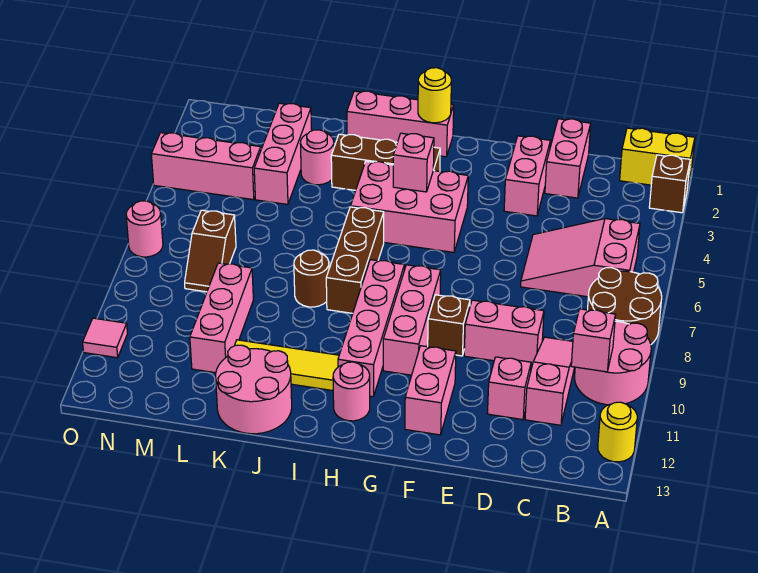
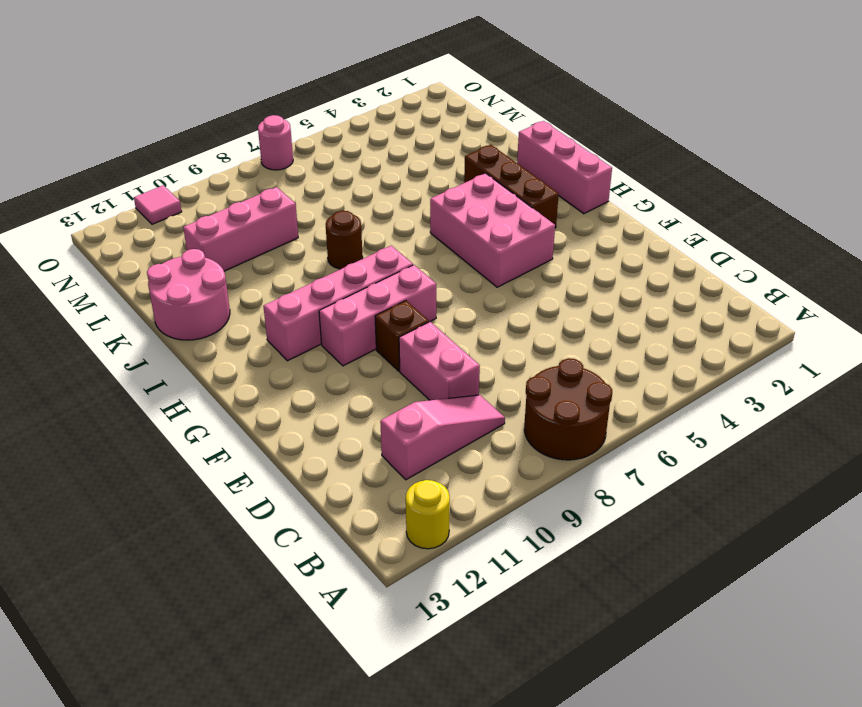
none -> yellow brick A1:B1 level 1
none -> brown brick A2 level 1
none -> pink round brick A9:B10 level 1
none -> pink slope B5:D6 level 1 top B

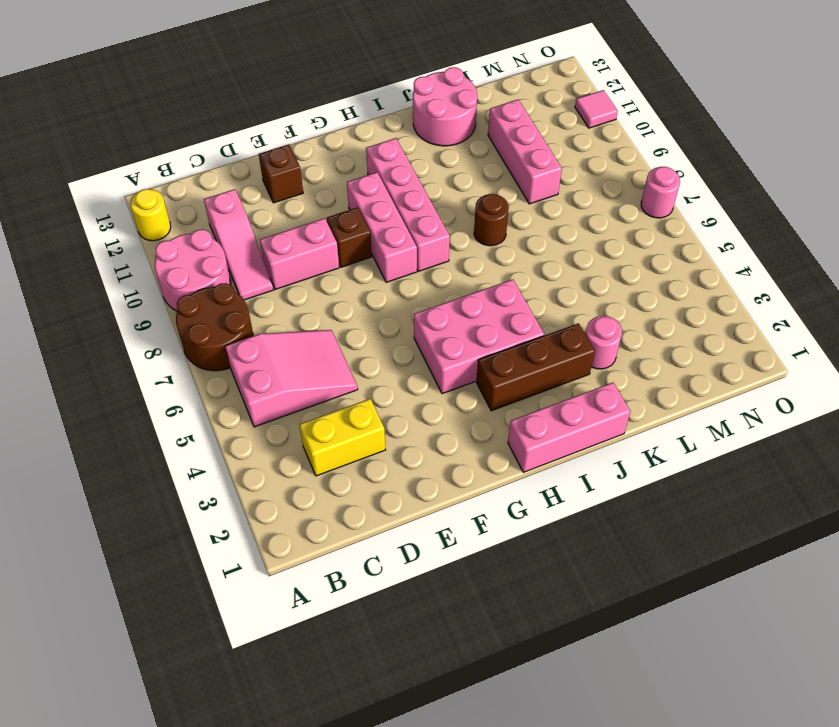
yellow brick C3:D3 level 1 -> yellow brick A1:B1 level 1
brown brick E12 level 1 -> brown brick A2 level 1
none -> pink brick D1:D2 level 1
none -> pink brick D11 level 1
none -> pink brick E2:E3 level 1
none -> pink brick F11:F12 level 1

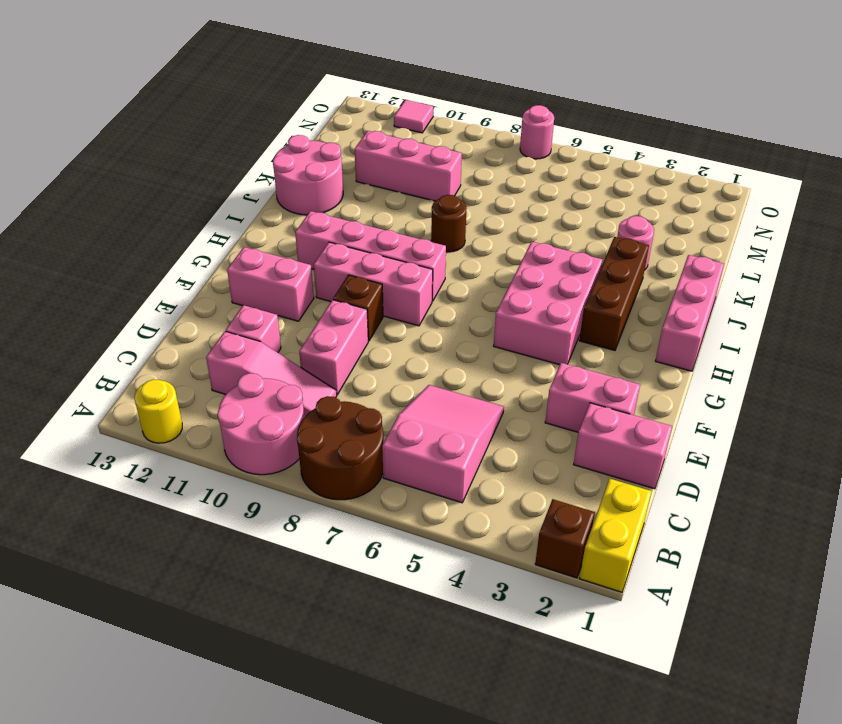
none -> pink round brick H12 level 1
none -> brown brick I6:I8 level 1
none -> yellow tile I11:K11 level 1
none -> pink brick L2:L4 level 1

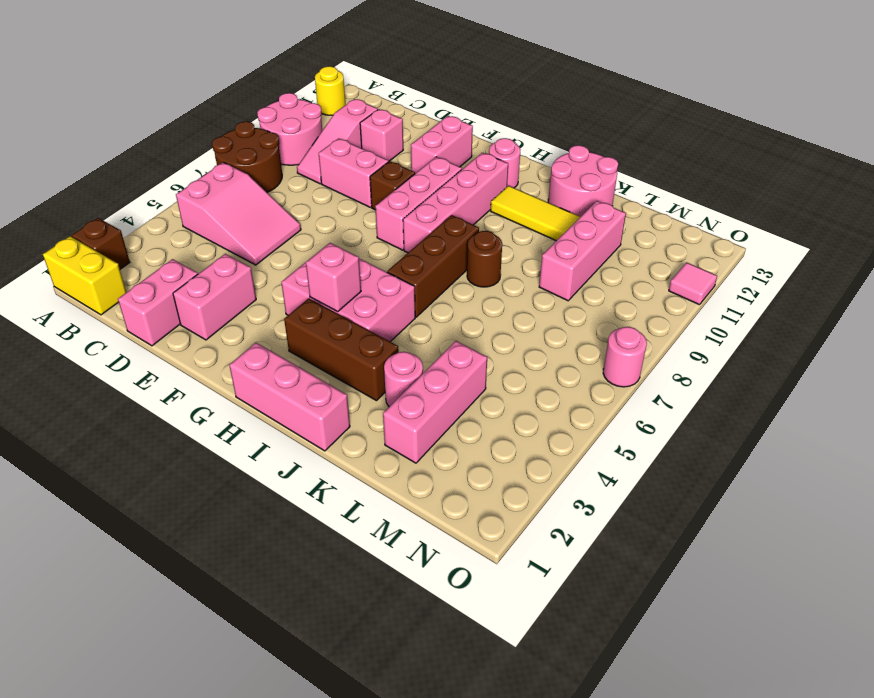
none -> pink brick M4:O4 level 1
none -> brown slope M7:M8 level 1 top 7
none -> pink brick B10 level 2
none -> yellow round brick H1 level 2

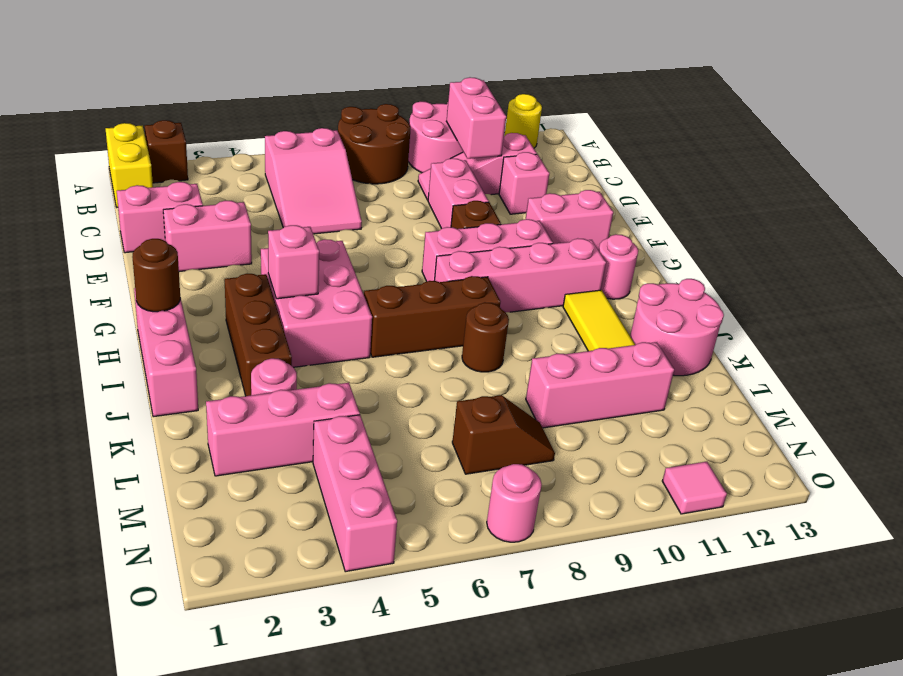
pink brick B10:C10 level 2 -> pink brick B10 level 2
brown round brick H1 level 2 -> yellow round brick H1 level 2

